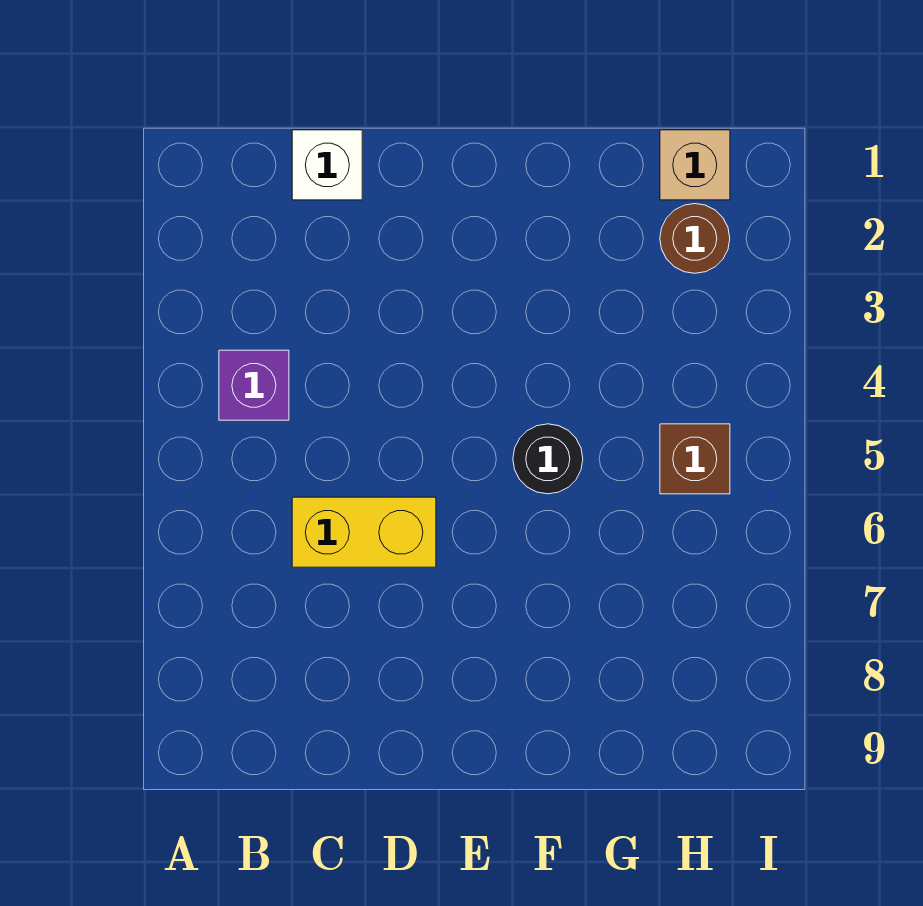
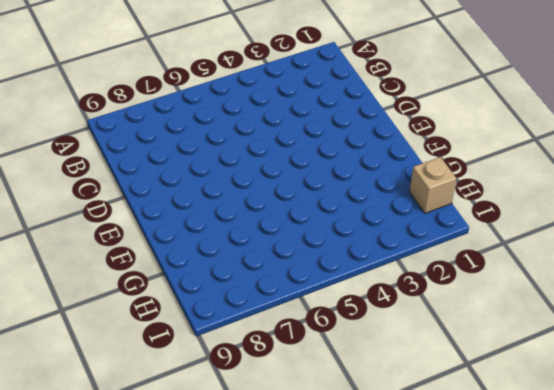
none -> purple brick B4 level 1
none -> white brick C1 level 1

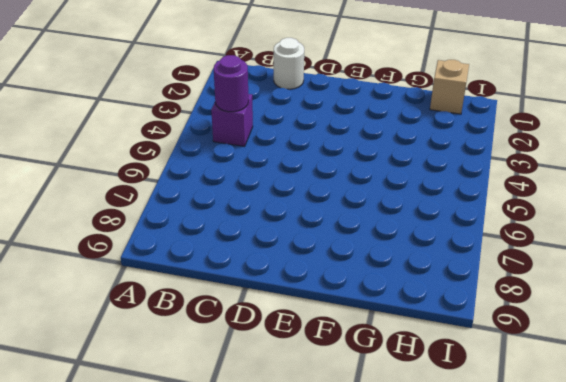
purple round brick B4 level 2 -> none
white round brick C1 level 1 -> white brick C1 level 1
none -> yellow brick C6:D6 level 1
none -> black round brick F5 level 1

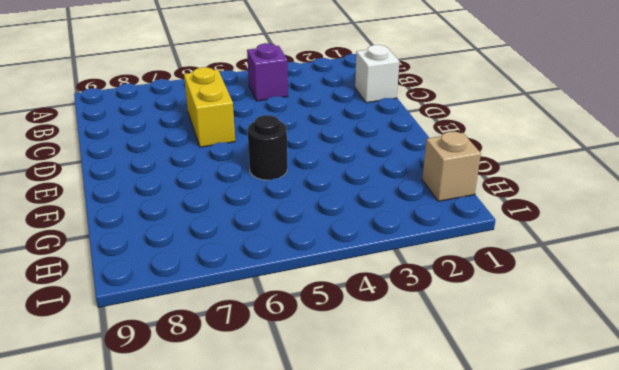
none -> brown round brick H2 level 1
none -> brown brick H5 level 1

